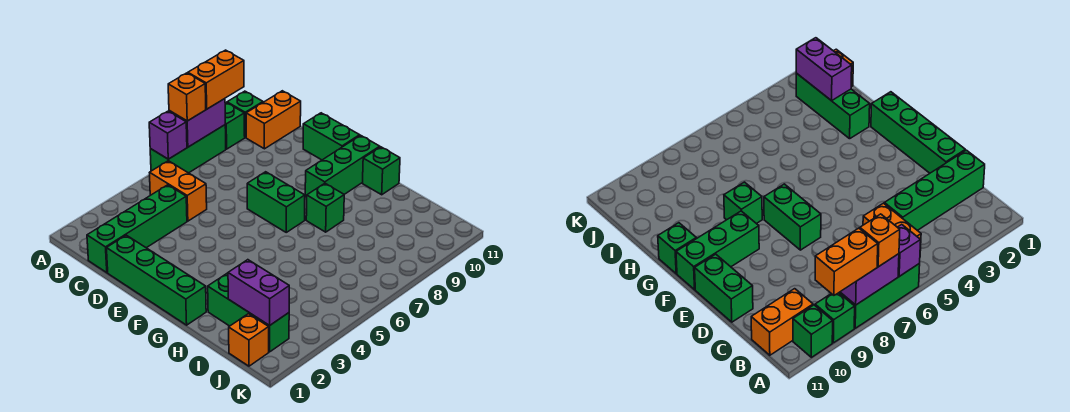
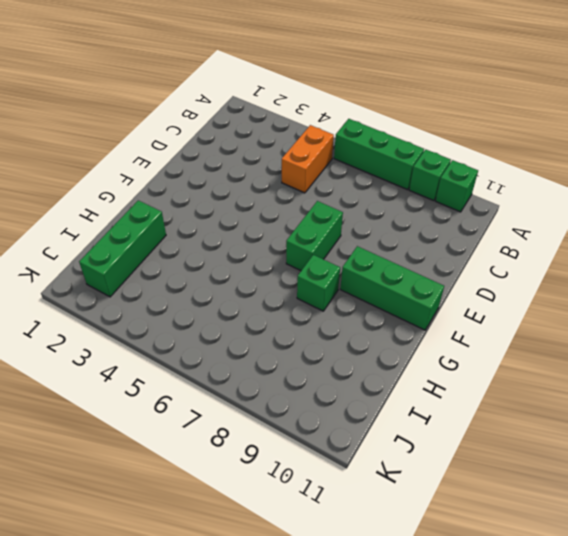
none -> orange brick B10:B11 level 1
none -> green brick C1:C4 level 1
none -> green brick D1:G1 level 1

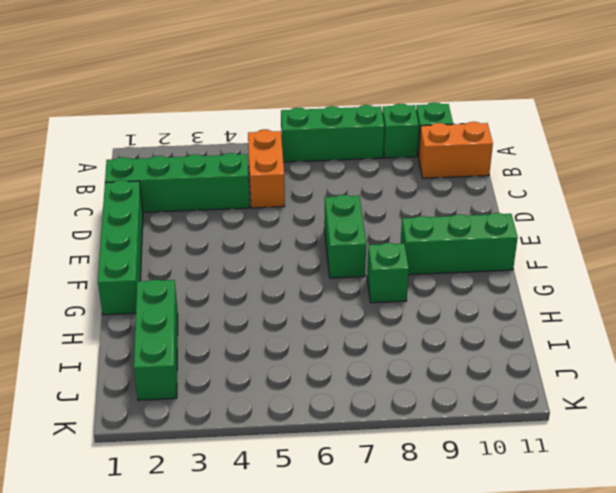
none -> green brick D11:E11 level 1
none -> green brick G11 level 1
none -> orange brick J1 level 1

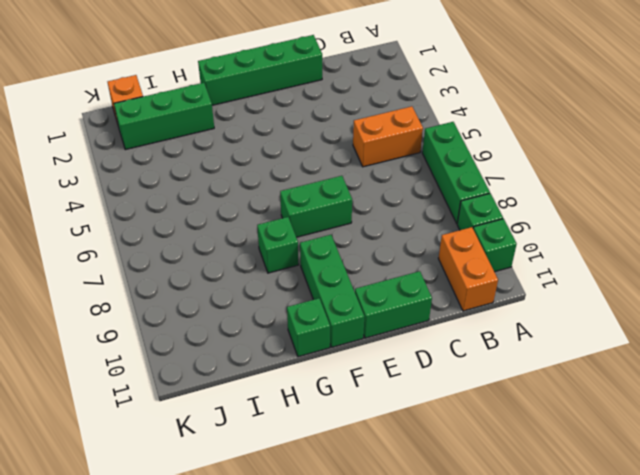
none -> green brick C1:C4 level 1
none -> purple brick A6 level 2
none -> purple brick A7:A8 level 2

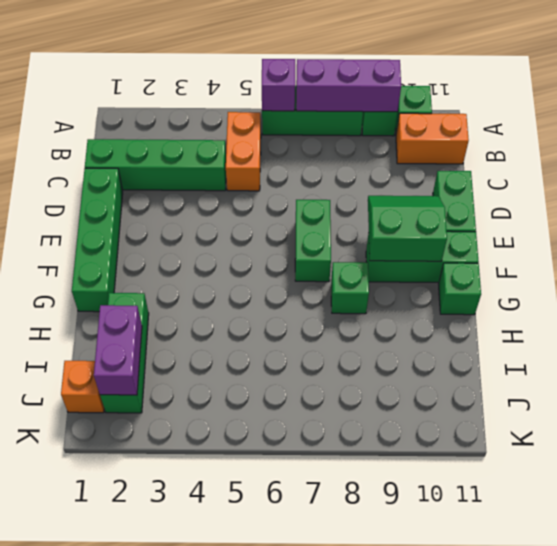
purple brick A7:A9 level 2 -> purple brick A7:A8 level 2
green slope E9:F10 level 2 top F -> none
none -> orange brick A7 level 3
none -> orange brick A8:A9 level 3

